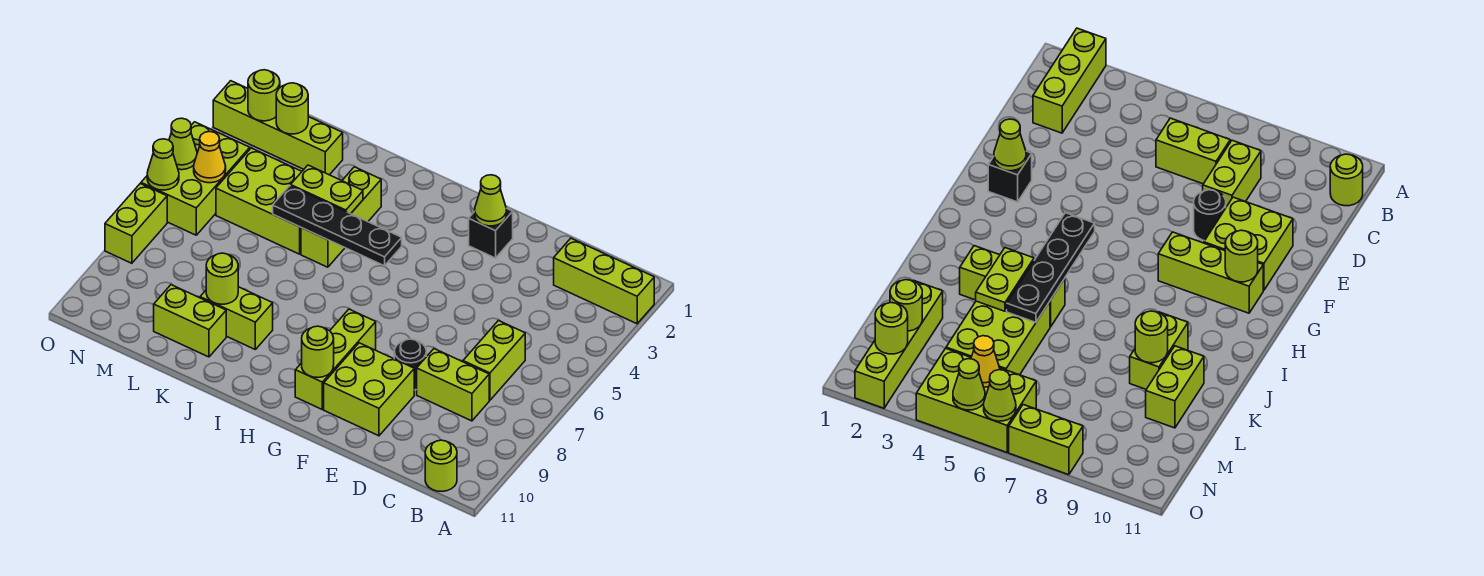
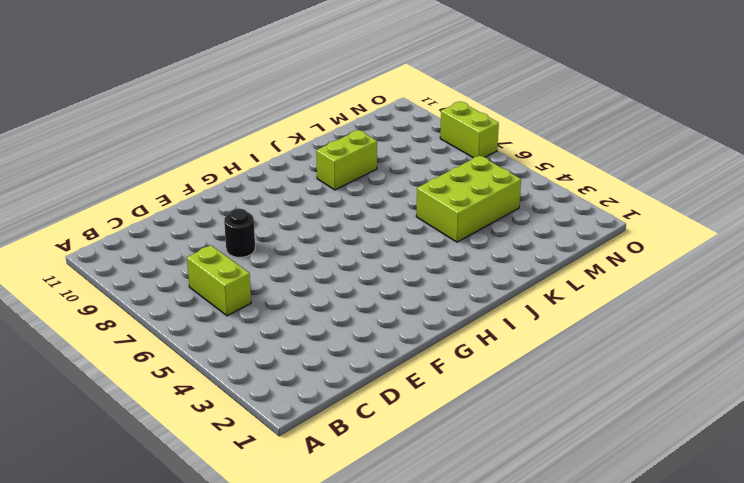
none -> lime brick A2:C2 level 1
none -> lime round brick B11 level 1
none -> lime brick C8:D8 level 1

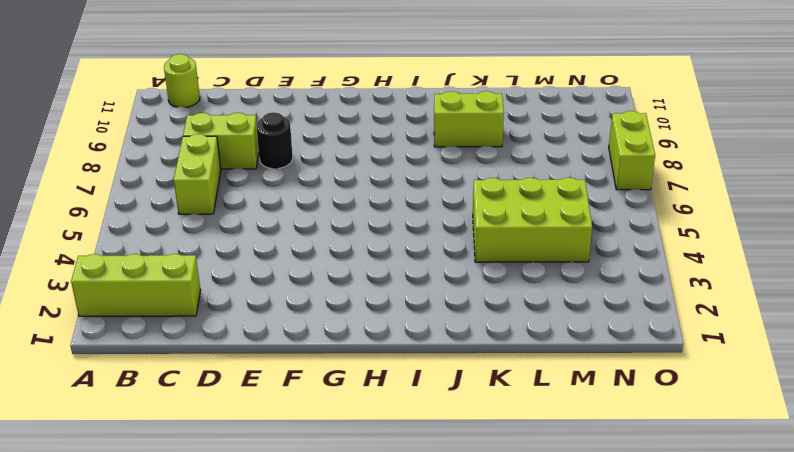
none -> lime brick E9:F10 level 1
none -> black brick F2 level 1
none -> lime brick G8:G10 level 1

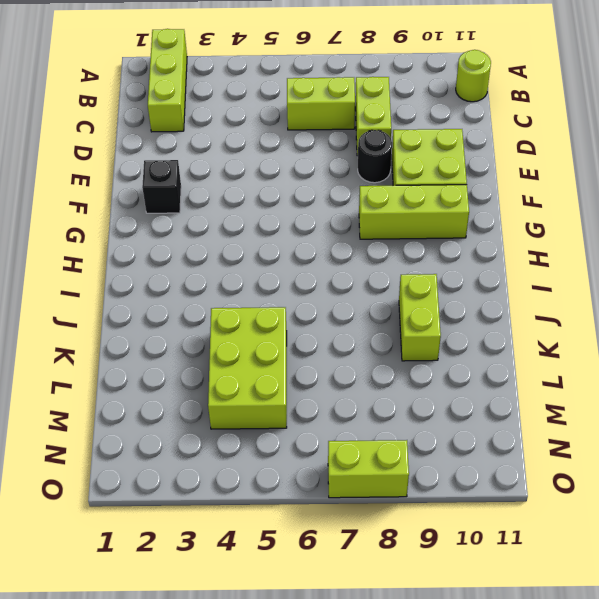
none -> lime brick J3:J5 level 1
none -> lime brick K10:L10 level 1
none -> lime brick L2:O2 level 1

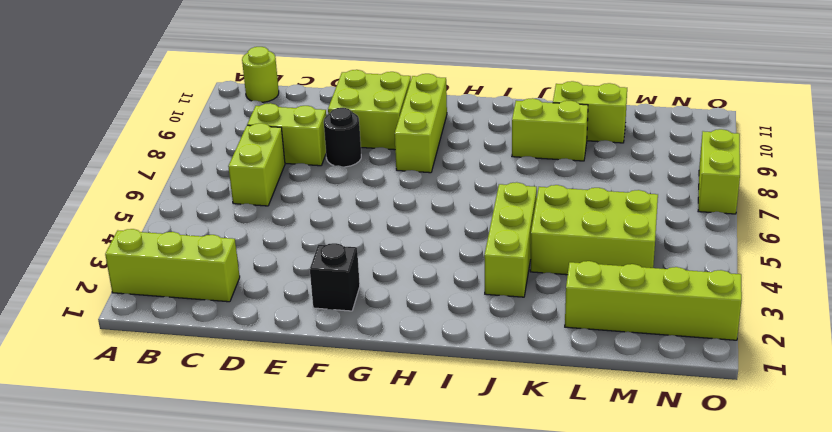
none -> lime brick N4:O6 level 1
none -> lime cone F2 level 2
none -> lime round brick G10 level 2

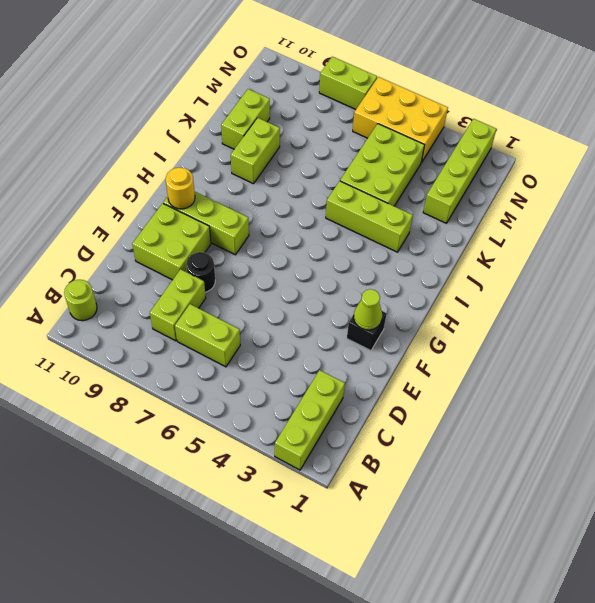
yellow round brick G10 level 2 -> lime round brick G10 level 2
yellow brick N4:O6 level 1 -> lime brick N4:O6 level 1
none -> black plate H5:K5 level 2
none -> lime plate J4:K4 level 2
none -> lime round brick K9 level 2

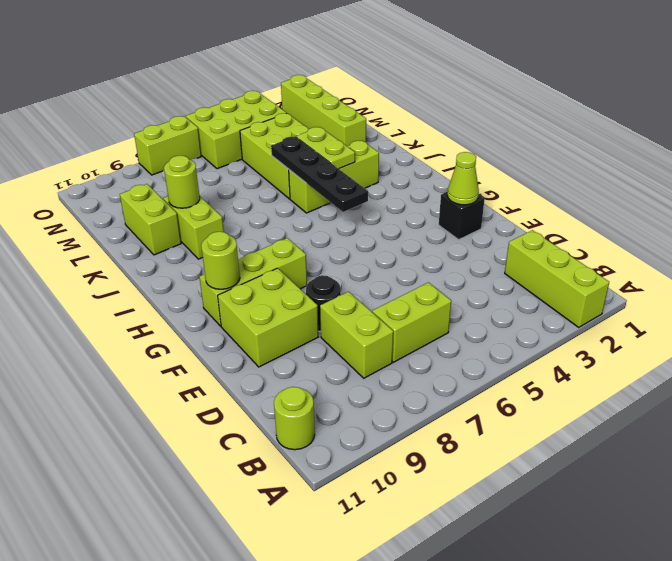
none -> lime round brick M2 level 2
none -> lime round brick N2 level 2
none -> yellow cone N5 level 2

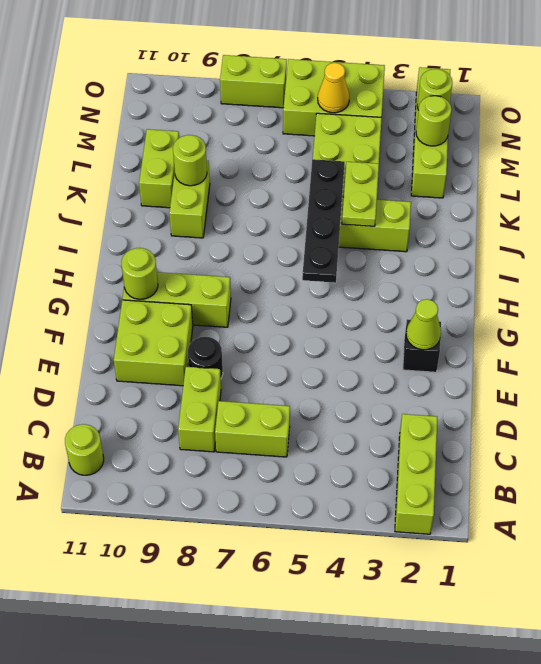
none -> lime cone O5 level 2
none -> lime cone O6 level 2

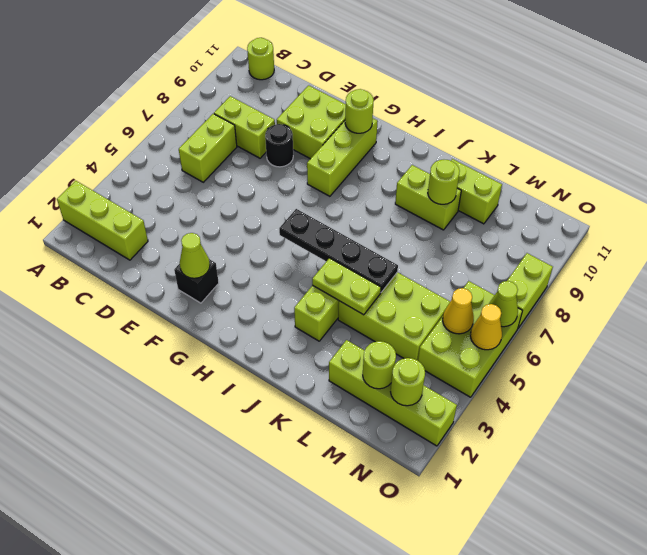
yellow cone O5 level 2 -> lime cone O5 level 2

